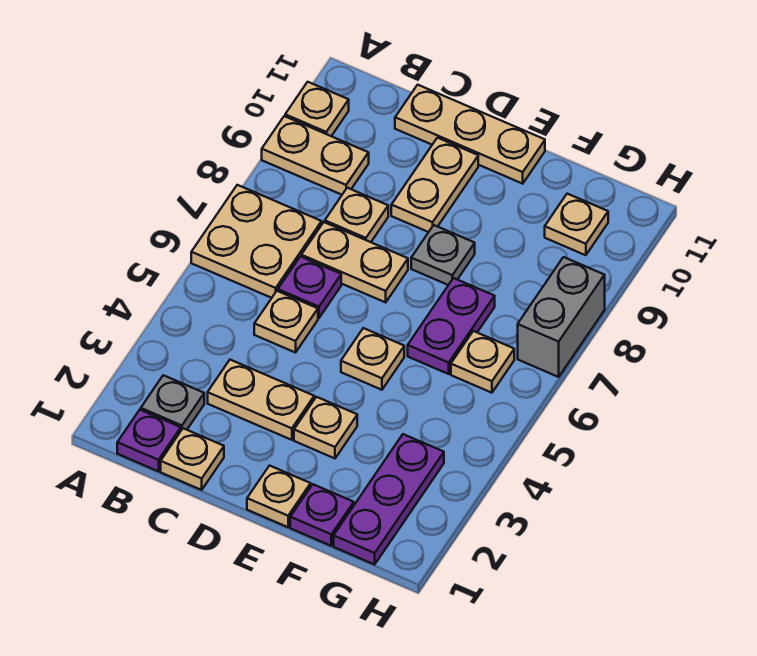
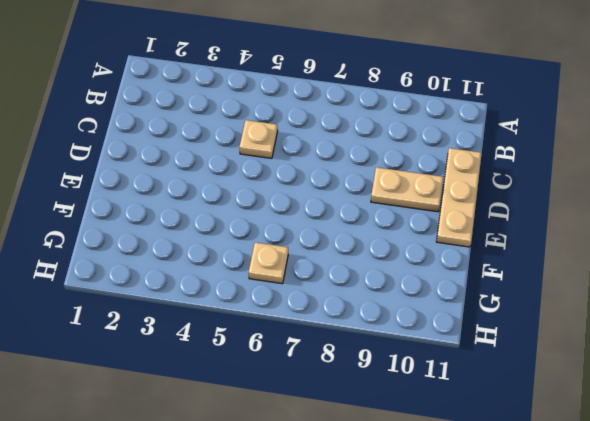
none -> tan plate A6:B7 level 1
none -> tan plate A9:B9 level 1
none -> tan plate A10 level 1

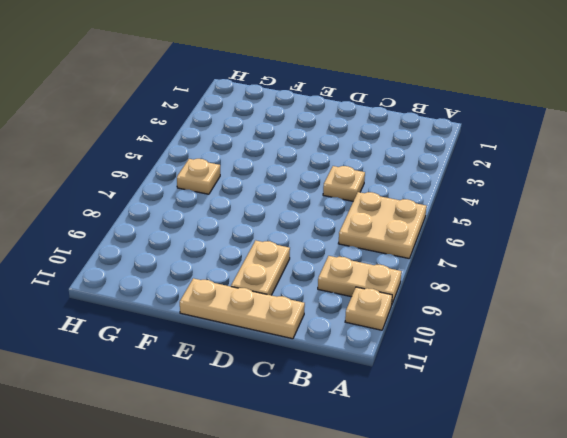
none -> purple plate B1 level 1
none -> grey plate B2 level 1
none -> tan plate C1 level 1

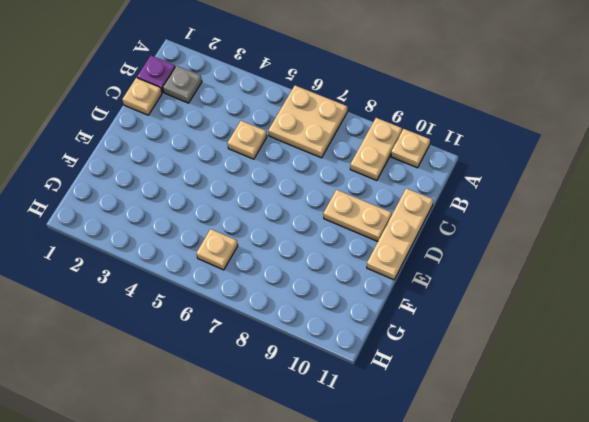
none -> tan plate C3:D3 level 1
none -> purple plate C6 level 1
none -> tan plate C7:D7 level 1

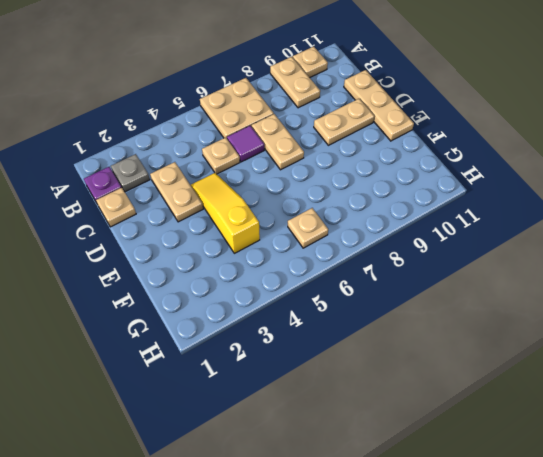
purple tile C6 level 1 -> purple plate C6 level 1
yellow slope D4:F4 level 1 top F -> none
none -> tan plate C8 level 1
none -> tan plate E1 level 1
none -> tan plate E3 level 1

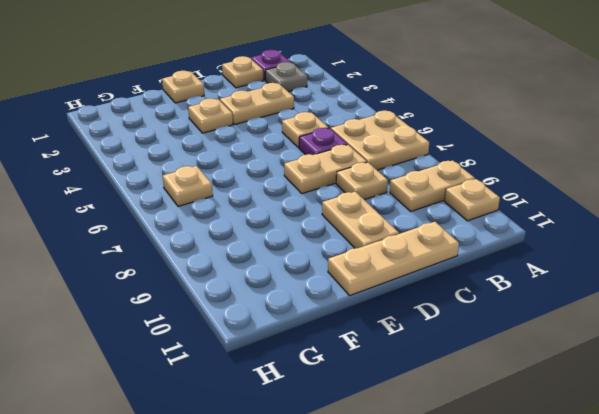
none -> tan plate E5 level 1
none -> grey plate E8 level 1
none -> purple plate F1 level 1

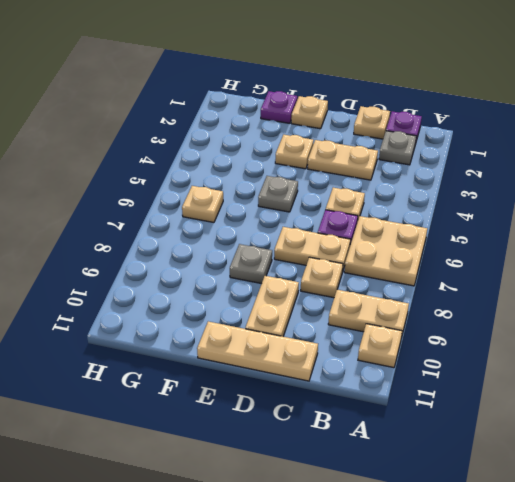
grey plate E5 level 1 -> tan plate E5 level 1
none -> purple plate F6:F7 level 1
none -> purple plate G1:G3 level 1
none -> tan plate G10 level 1

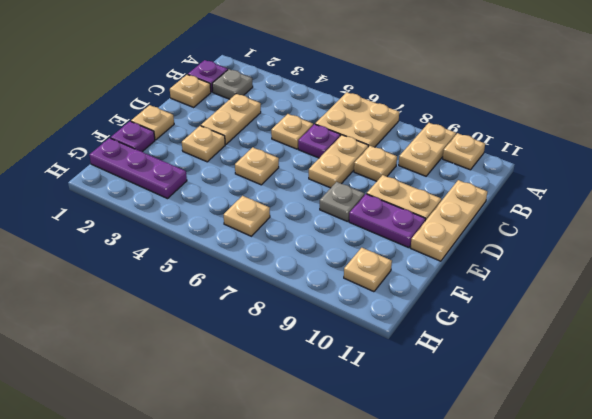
purple plate E9:E10 level 1 -> purple plate F6:F7 level 1
none -> grey brick H7:H8 level 1

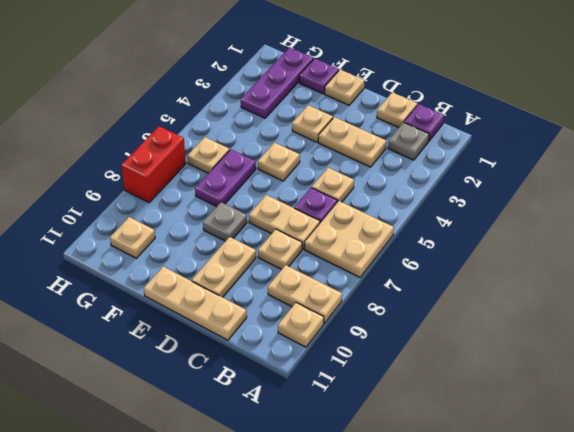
red brick H7:H8 level 1 -> grey brick H7:H8 level 1

